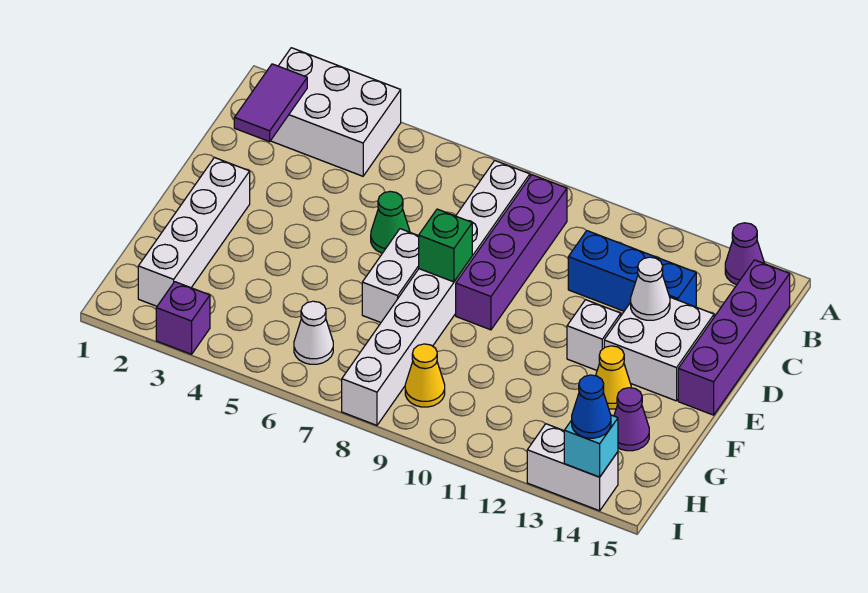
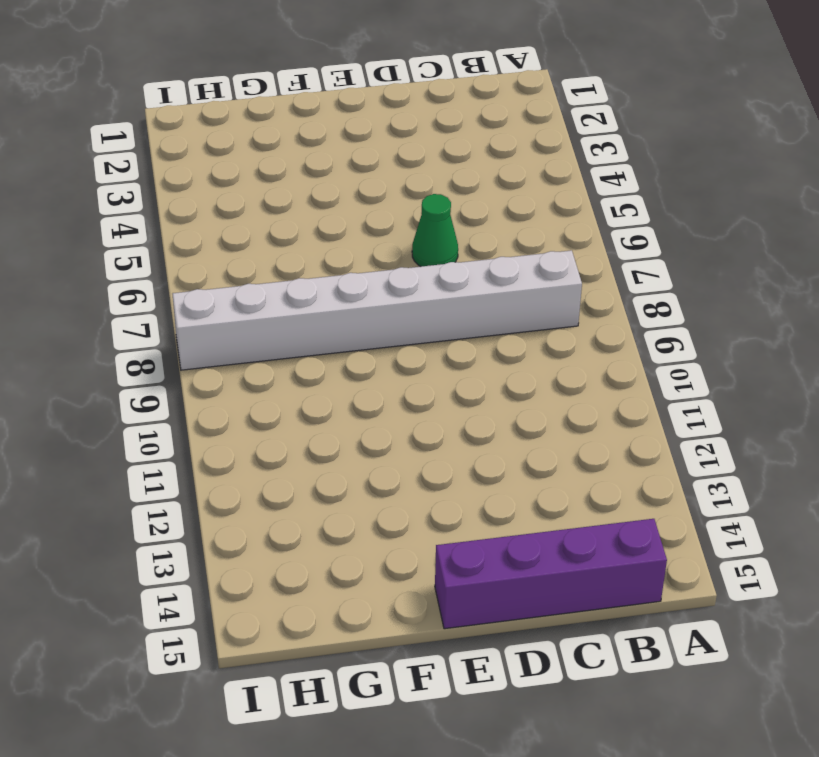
none -> white brick A2:B4 level 1
none -> purple cone A14 level 1
none -> purple brick B9:E9 level 1

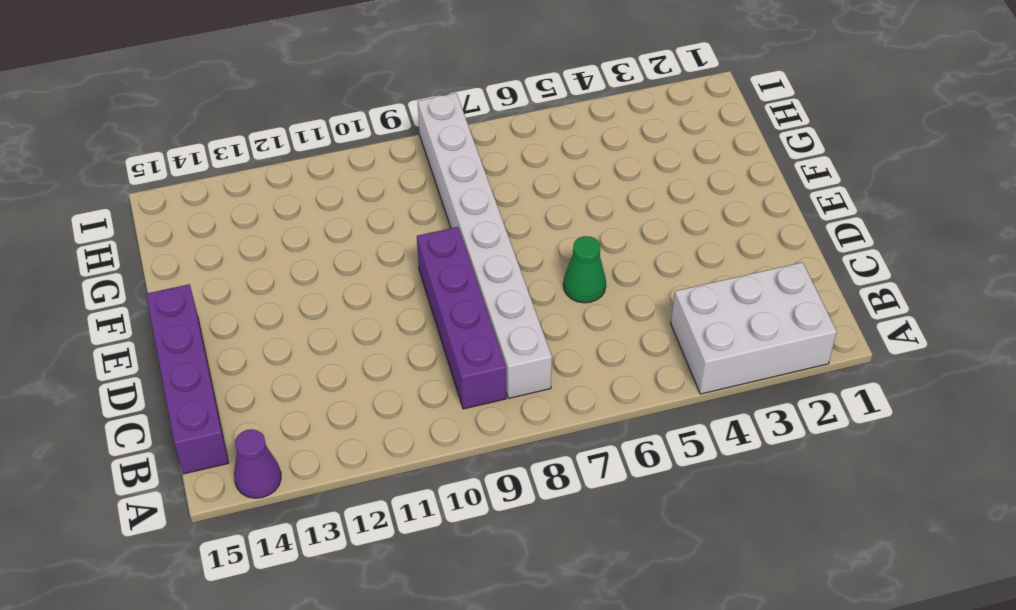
none -> blue brick C11:C13 level 1
none -> white brick D13:E14 level 1
none -> white brick E2:H2 level 1

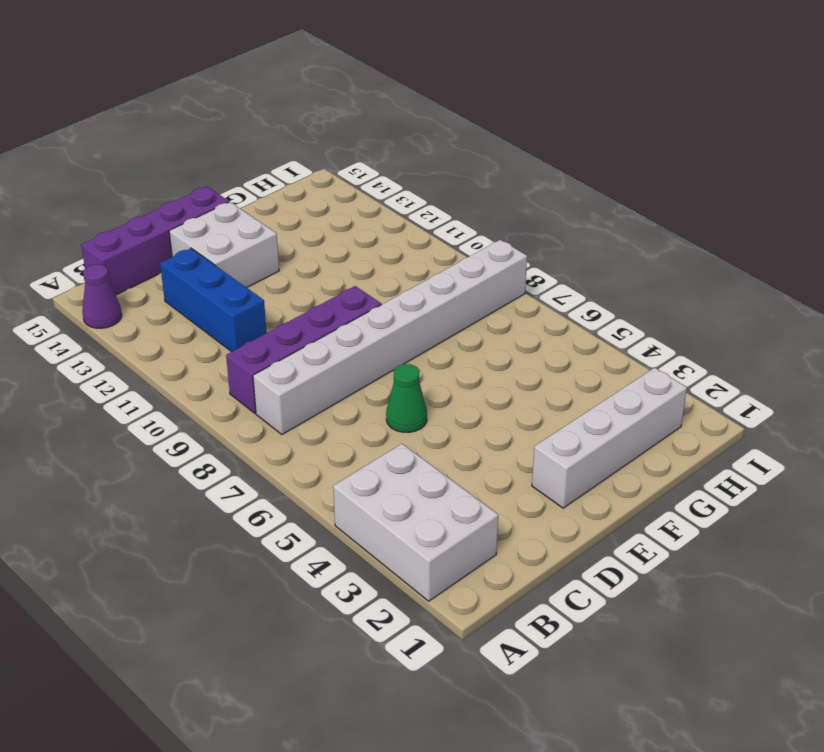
none -> white brick E7:F7 level 1
none -> white brick E12 level 1
none -> yellow cone F13 level 1

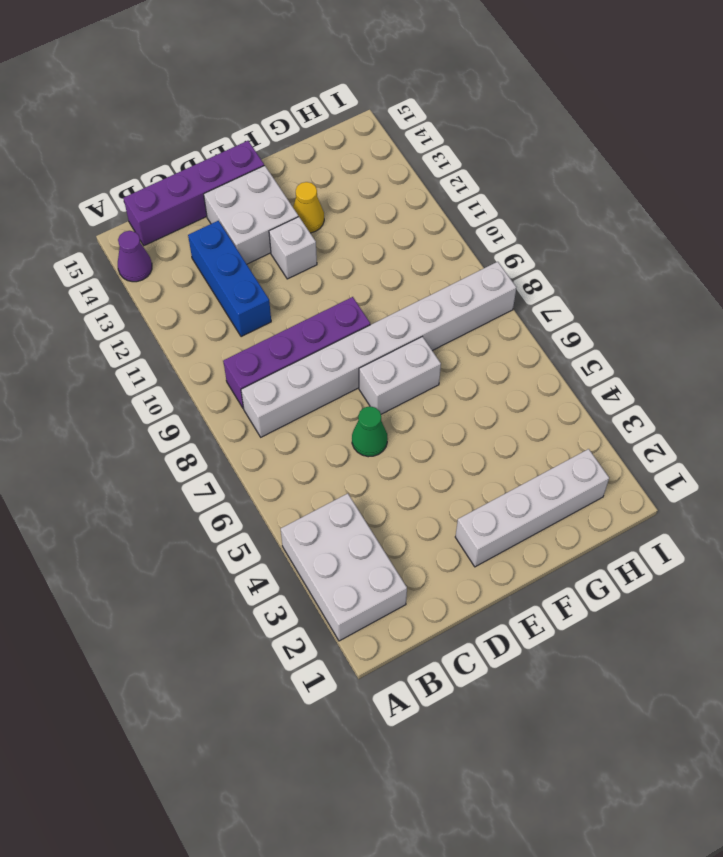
none -> purple cone G14 level 1
none -> white cone H6 level 1
none -> yellow cone H9 level 1

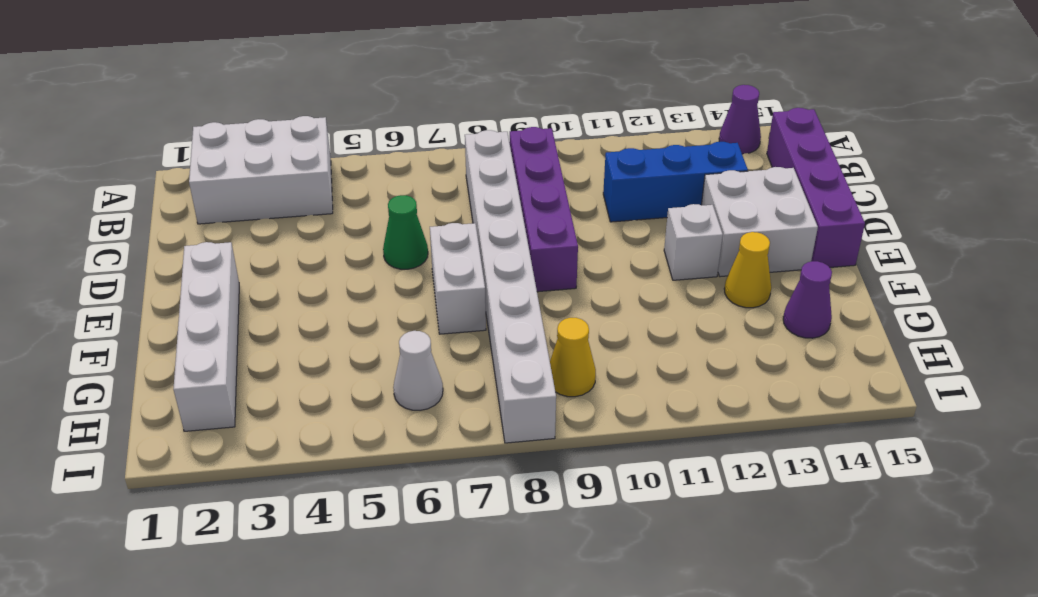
none -> purple brick I3 level 1
none -> white brick I13:I14 level 1
none -> purple tile B2:C2 level 2

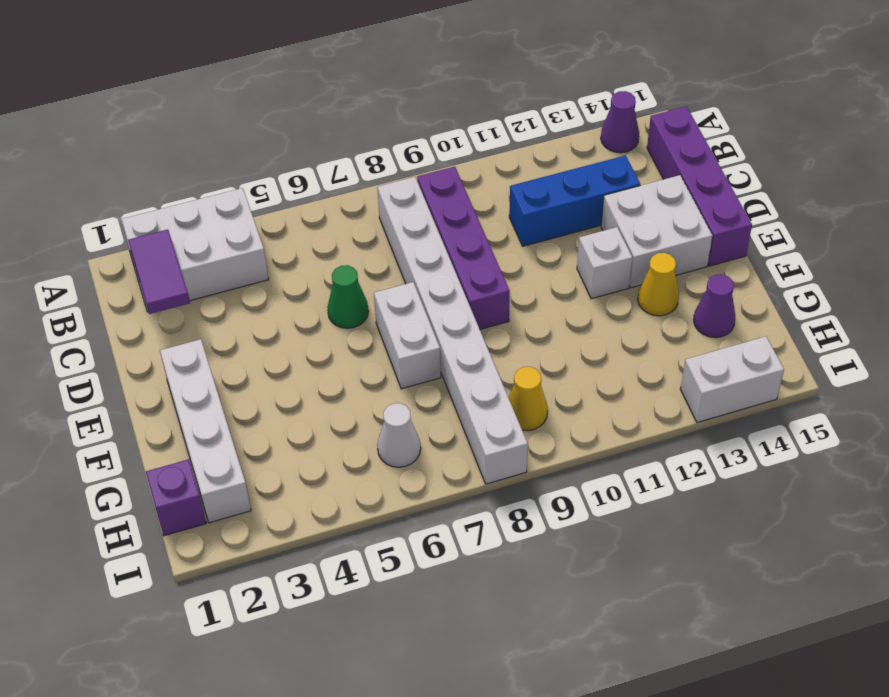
purple brick H1 level 1 -> purple brick I3 level 1
none -> white cone D13 level 2
none -> green brick E8 level 2
none -> cyan brick I14 level 2

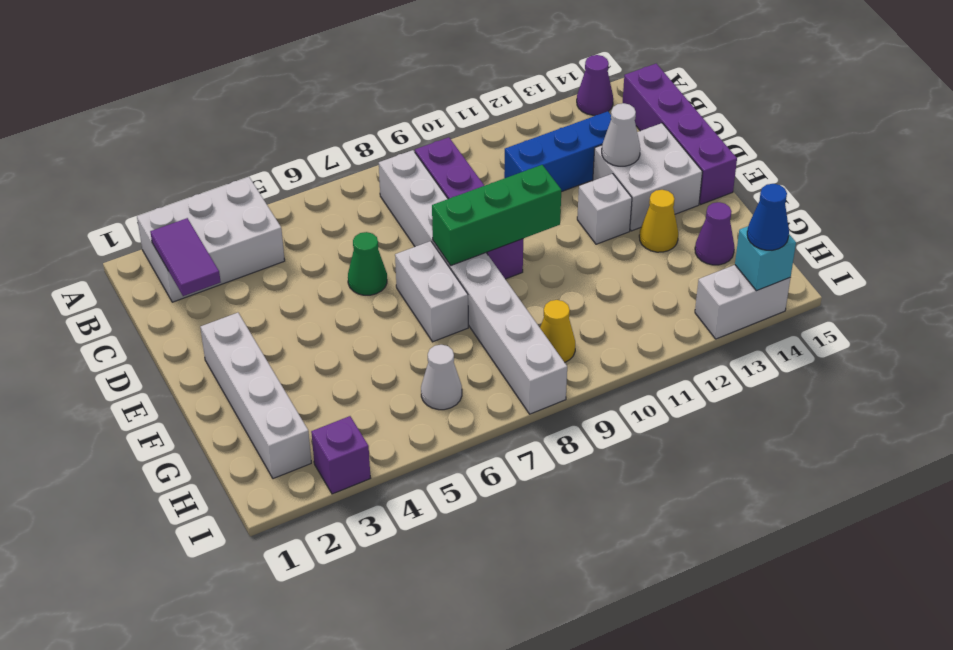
green brick E8:E10 level 2 -> green brick E8 level 2

